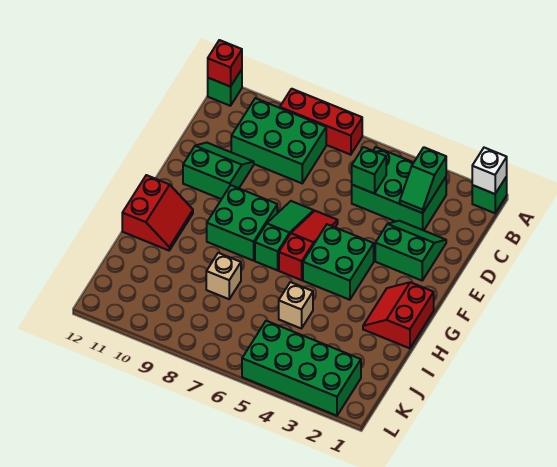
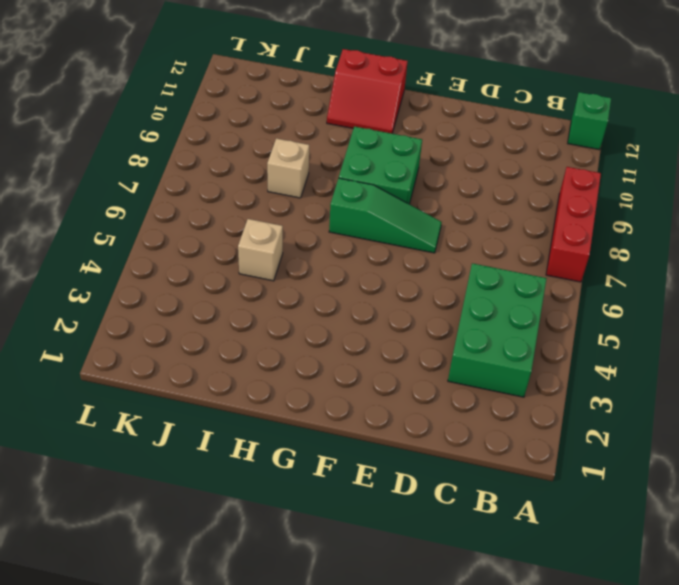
none -> green brick A1 level 1
none -> green brick B8:C10 level 1
none -> green slope D2:E3 level 1 top E

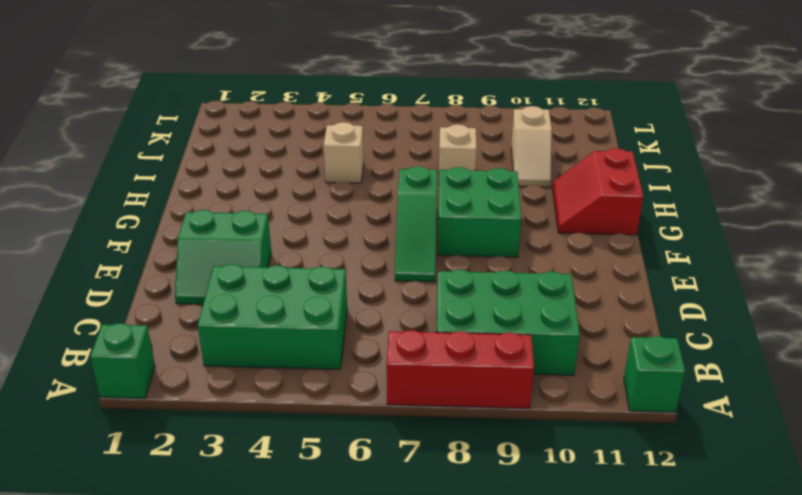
tan slope I10:J10 level 1 top J -> none
none -> green slope D10:E11 level 1 top E
none -> red slope E6:G6 level 1 top G
none -> green brick F4:G5 level 1

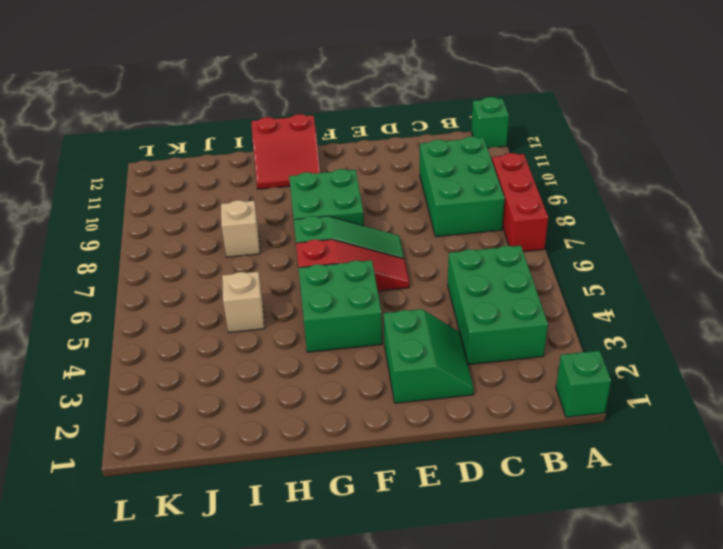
none -> green slope D10:E11 level 1 top E
none -> red slope G1:H2 level 1 top 1
none -> green brick K2:L5 level 1

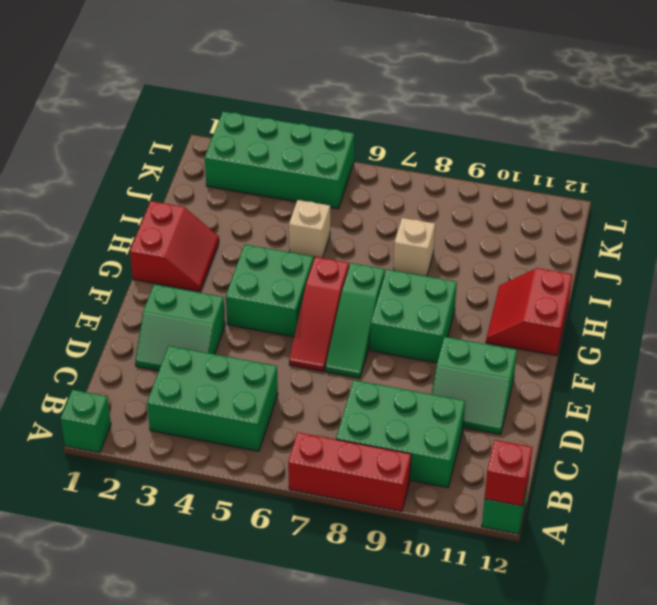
none -> white brick A1 level 2
none -> green slope B3:C3 level 2 top B
none -> green brick C5 level 2

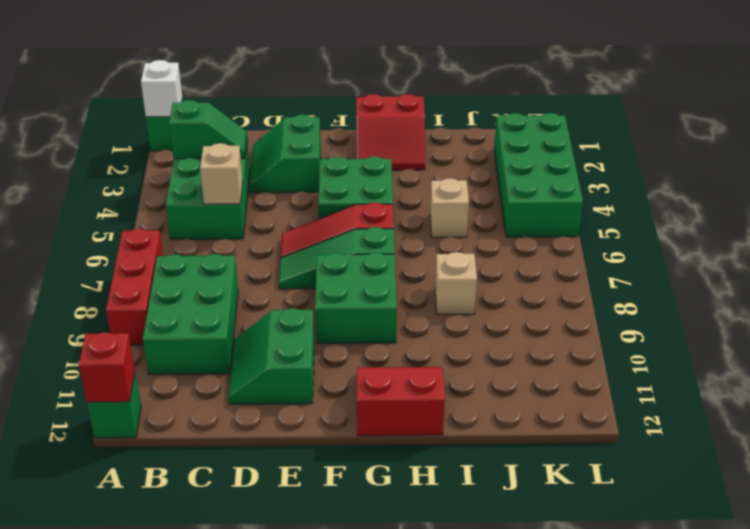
tan brick C5 level 2 -> green brick C5 level 2

